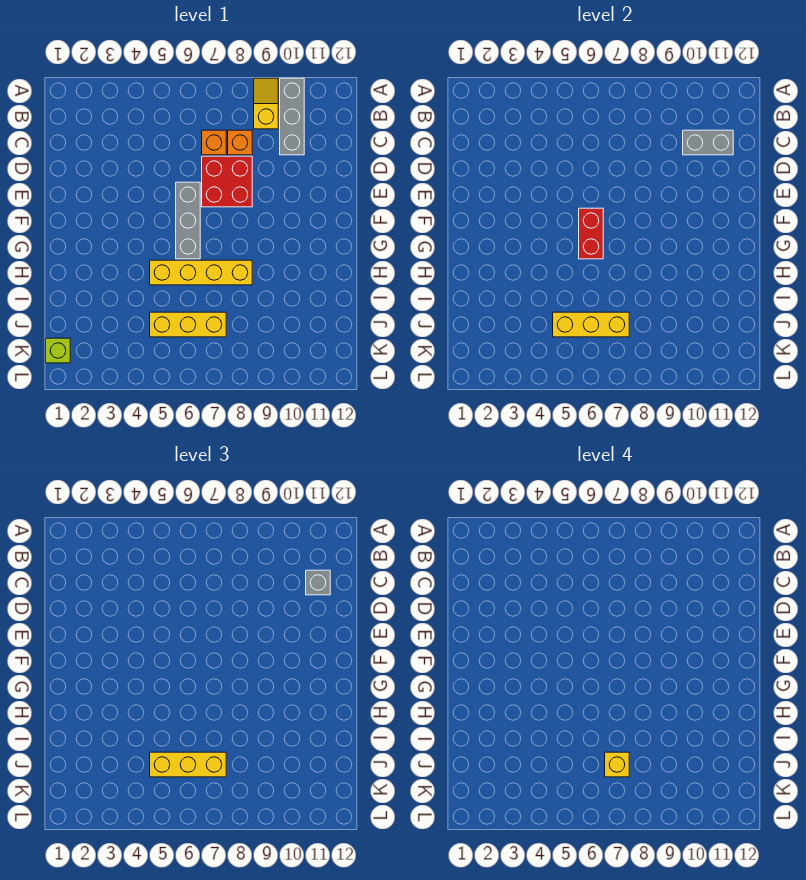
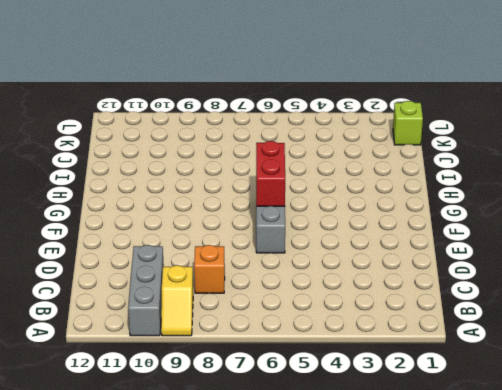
none -> orange brick C7 level 1
none -> red brick D7:E8 level 1
none -> yellow brick H5:H8 level 1

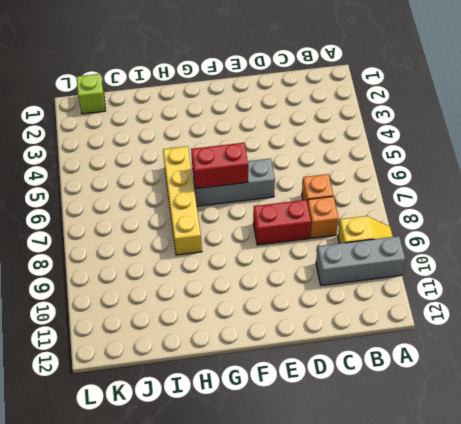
red brick D8:E8 level 1 -> red brick D7:E8 level 1
none -> yellow brick J5:J7 level 1
none -> grey brick C10:C11 level 2
none -> yellow brick J5:J7 level 2

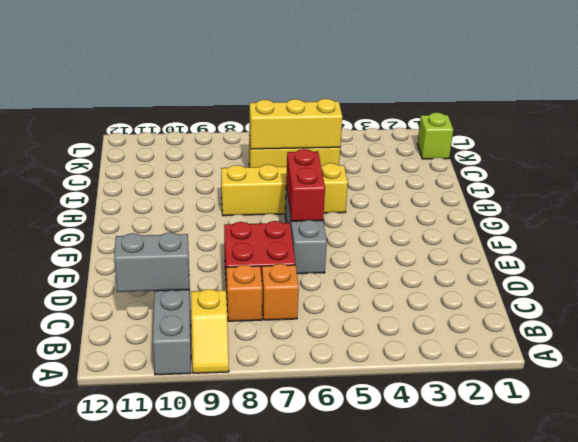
none -> grey brick C11 level 3
none -> yellow brick J5:J7 level 3
none -> yellow brick J7 level 4

